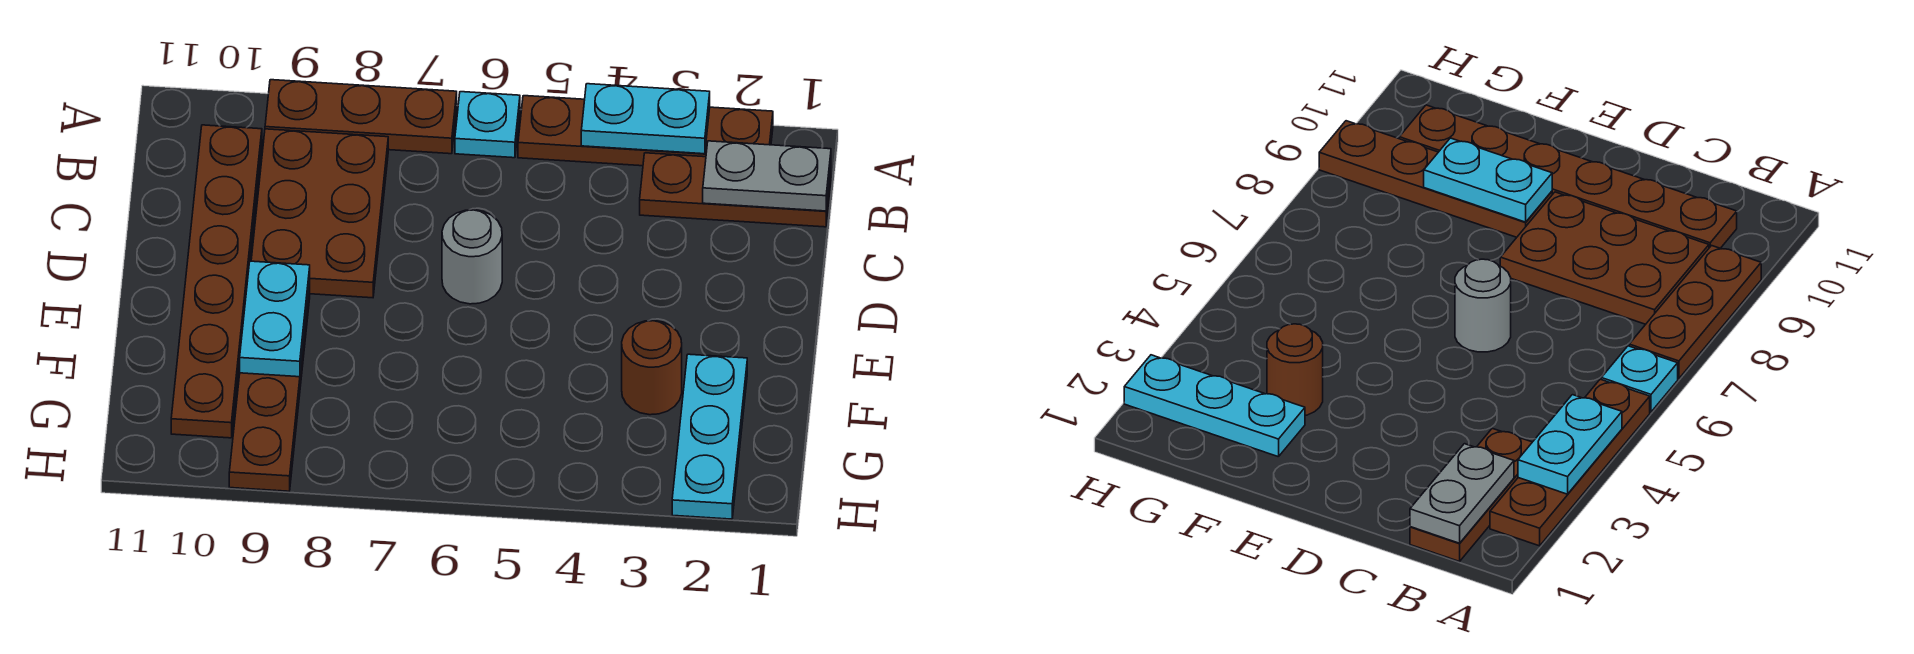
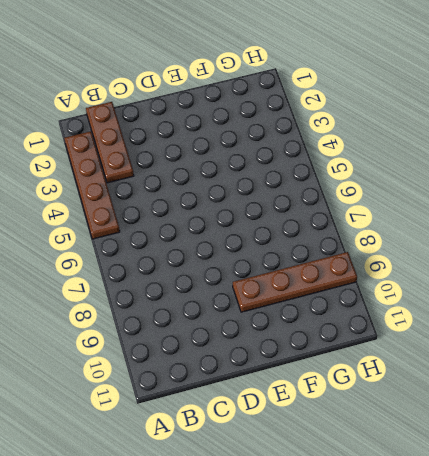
none -> cyan plate A6 level 1
none -> brown plate A7:A9 level 1
none -> brown plate B8:D9 level 1

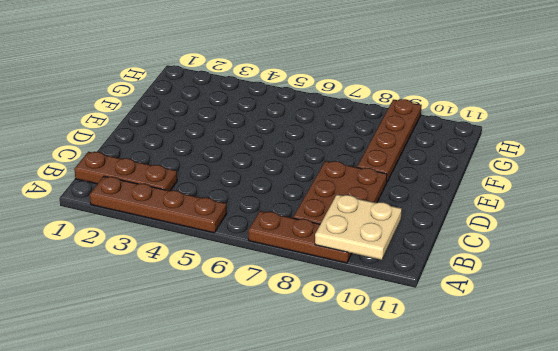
tan plate A9:B10 level 2 -> none
none -> cyan plate A6 level 1
none -> brown plate B10:G10 level 1
none -> grey round brick D6 level 1

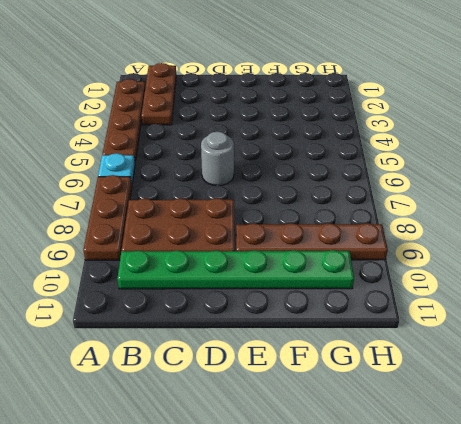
green plate B10:G10 level 1 -> brown plate B10:G10 level 1
none -> cyan plate F2:H2 level 1
none -> brown round brick F3 level 1
none -> cyan plate A3:A4 level 2

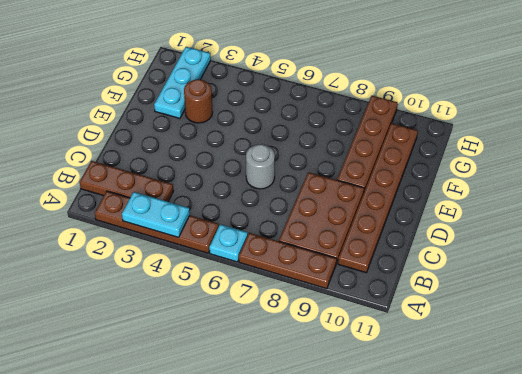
none -> grey plate B1:B2 level 2
none -> cyan plate E9:F9 level 2

